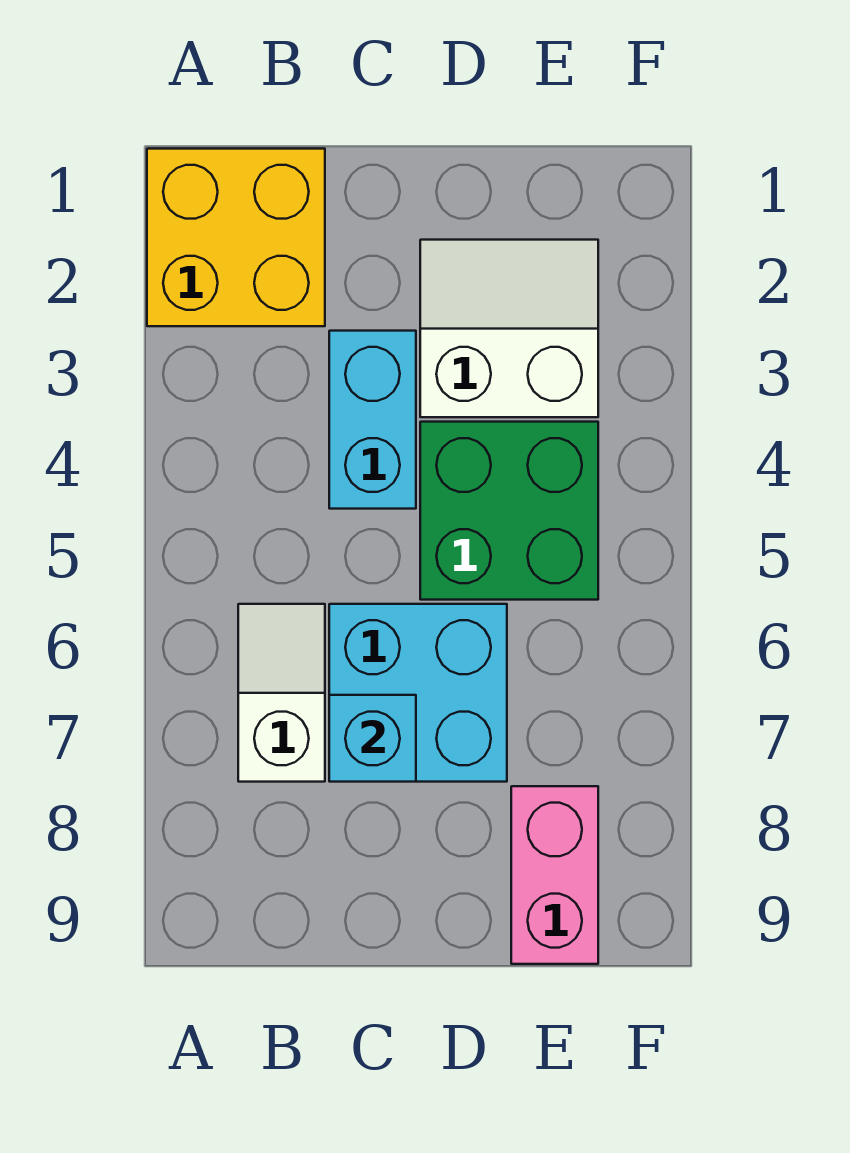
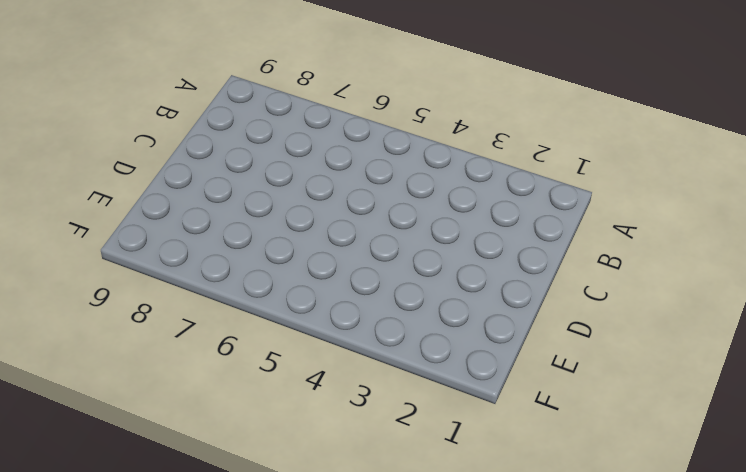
none -> yellow brick A1:B2 level 1
none -> white slope B6:B7 level 1 top 7

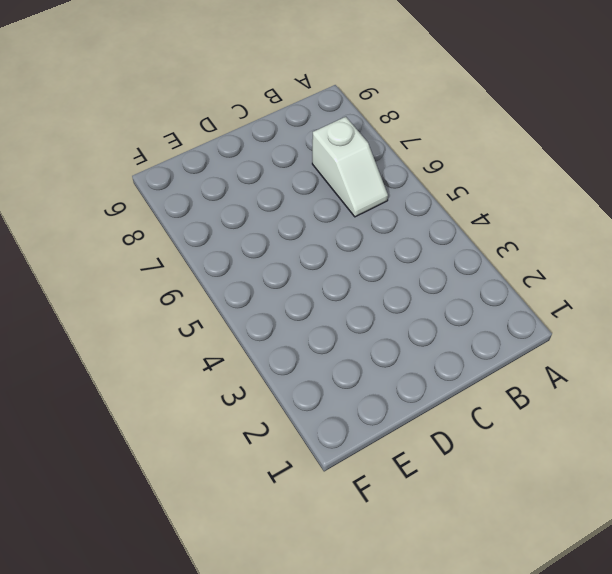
none -> yellow brick A1:B2 level 1
none -> cyan brick C3:C4 level 1

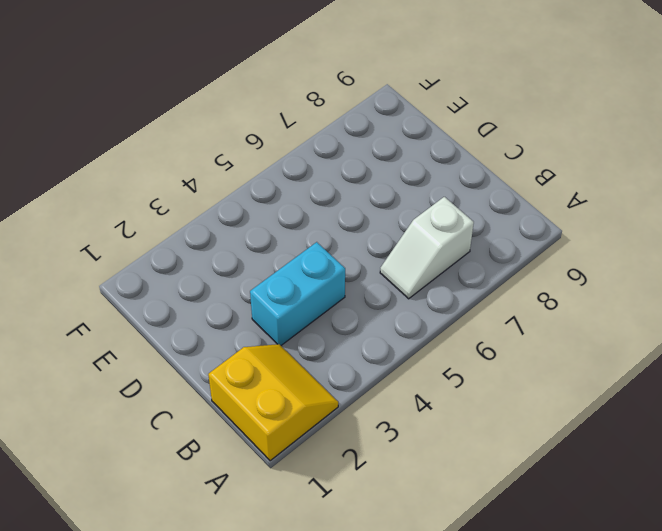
yellow slope A1:B2 level 1 top 1 -> yellow brick A1:B2 level 1
none -> cyan brick C6:D7 level 1
none -> white slope D2:E3 level 1 top 3

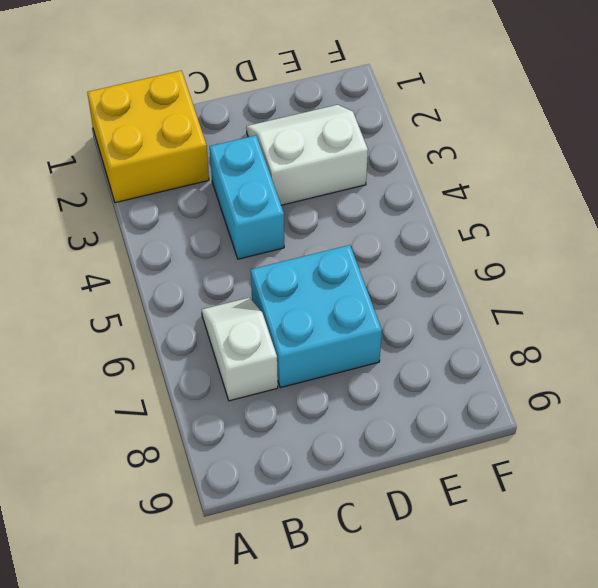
none -> green brick D4:E5 level 1
none -> pink brick E8:E9 level 1

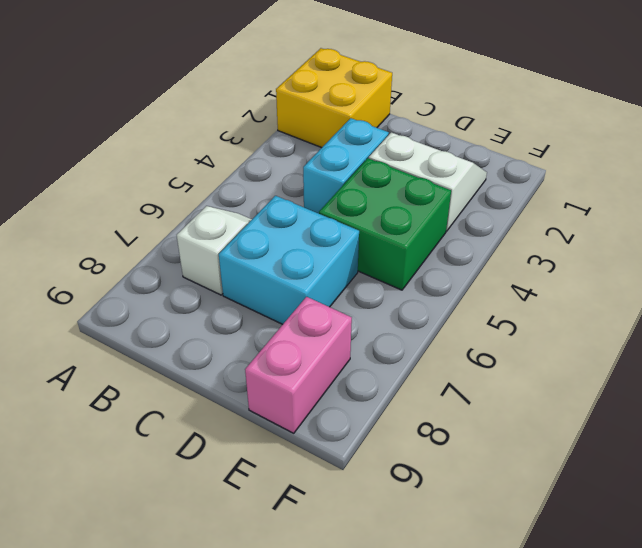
none -> cyan brick C7 level 2

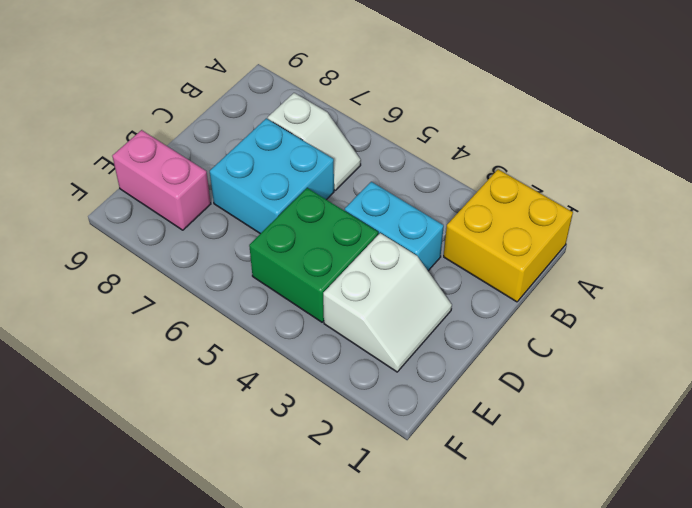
none -> cyan brick C7 level 2

